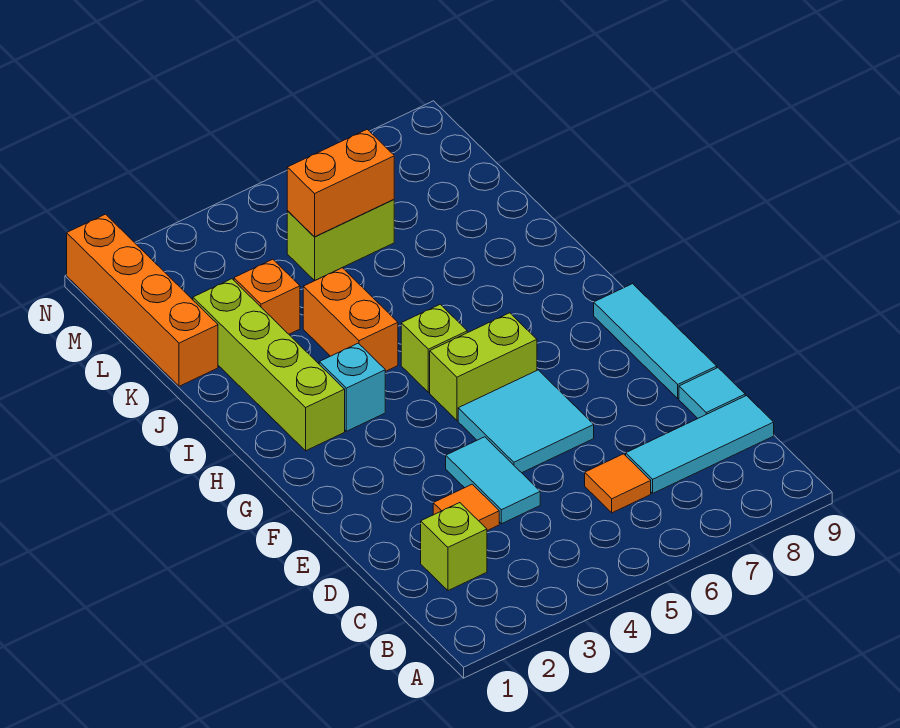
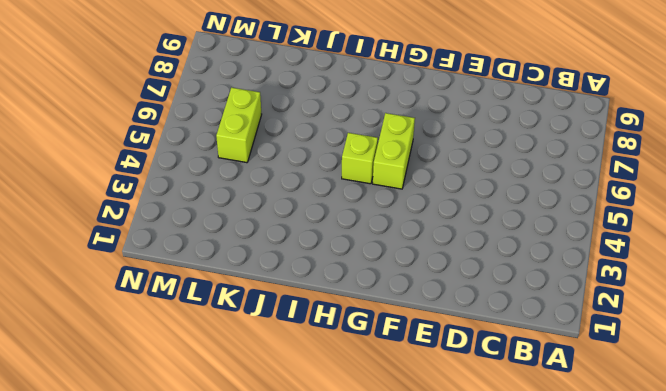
none -> lime brick C2 level 1
none -> orange tile C6 level 1
none -> cyan tile C7:C9 level 1

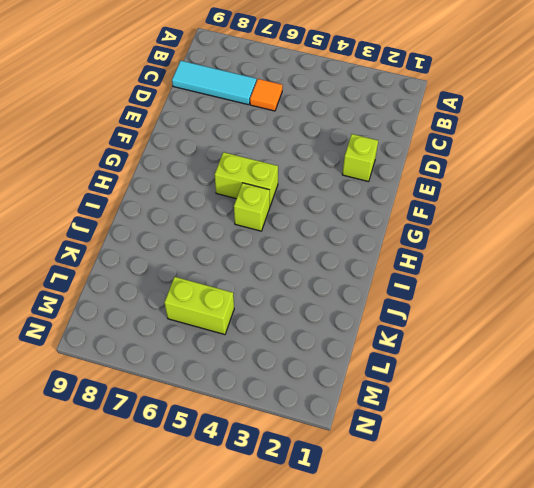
lime brick E2 level 1 -> lime brick C2 level 1
none -> orange tile D3 level 1
none -> cyan tile D4:E4 level 1
none -> cyan tile D9 level 1

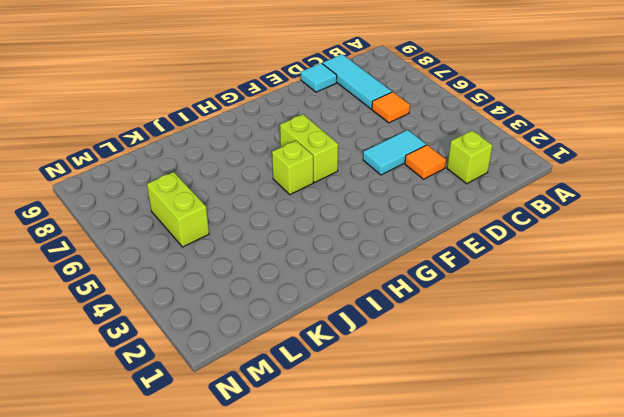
none -> cyan tile E5:F6 level 1
none -> cyan tile E9:G9 level 1
none -> lime brick H2:K2 level 1

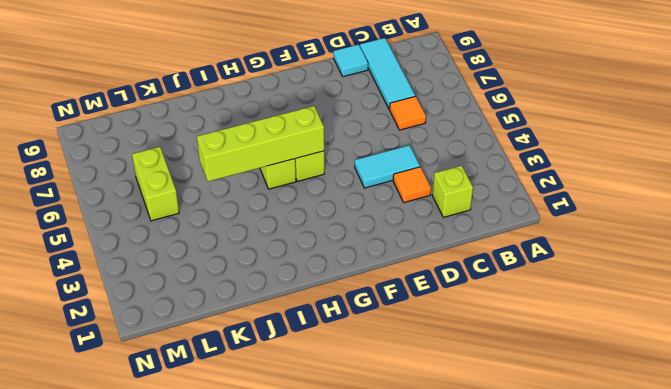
lime brick G5:J5 level 2 -> lime brick H2:K2 level 1
none -> cyan tile E5:F6 level 1
none -> cyan tile E9:G9 level 1
none -> cyan brick H3 level 1

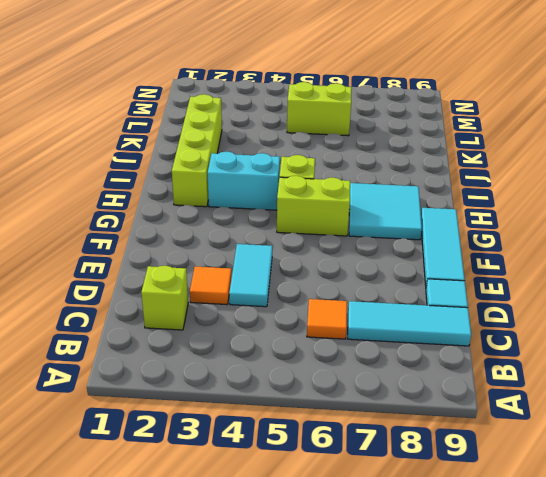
cyan tile G7:H8 level 1 -> cyan tile E5:F6 level 1
cyan brick H3:H4 level 1 -> cyan brick H3 level 1
none -> orange brick I4:J4 level 1
none -> orange brick K1:N1 level 1
none -> orange brick K3 level 1

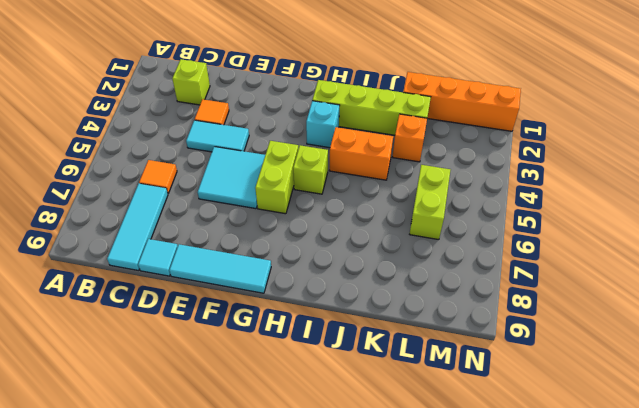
none -> orange brick L5:L6 level 2

